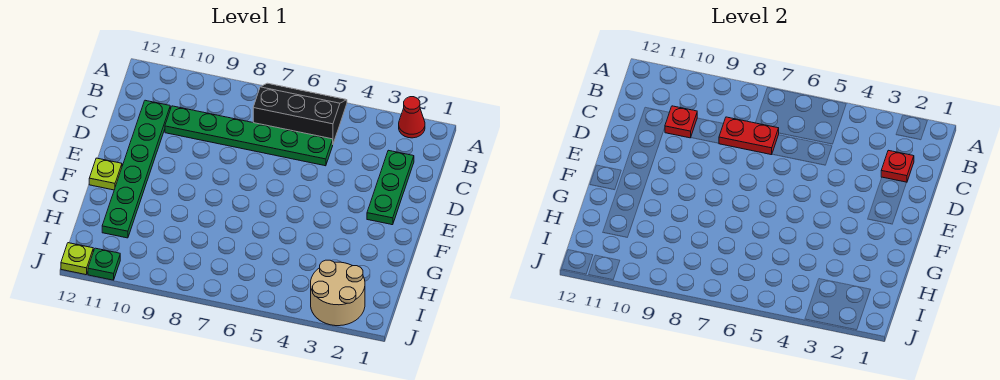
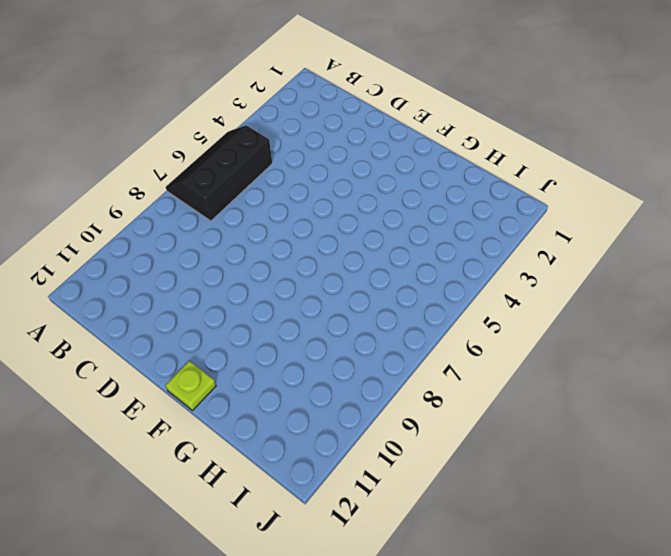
none -> red cone A2 level 1
none -> green plate C2:E2 level 1
none -> green plate C5:C10 level 1

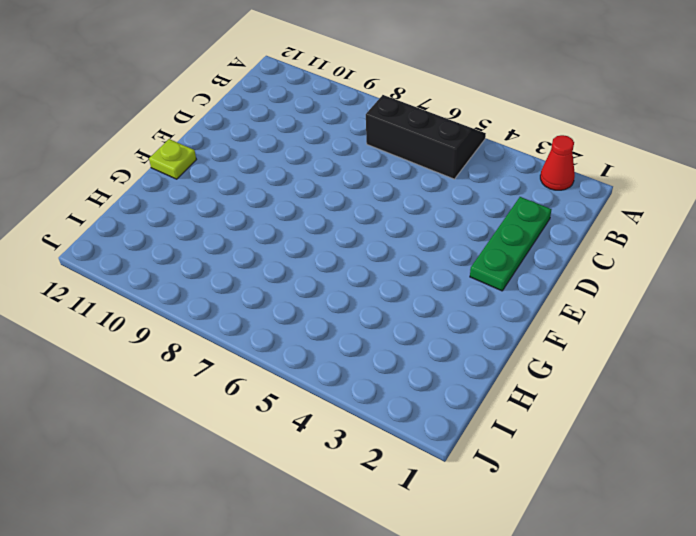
none -> green plate C5:C10 level 1
none -> green plate C11:H11 level 1
none -> tan round brick I2:J3 level 1

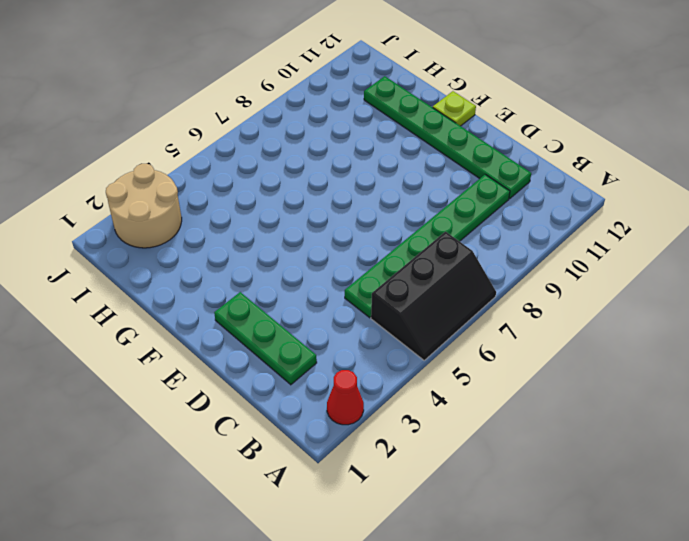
none -> green plate J11 level 1
none -> lime plate J12 level 1
none -> red plate C2 level 2

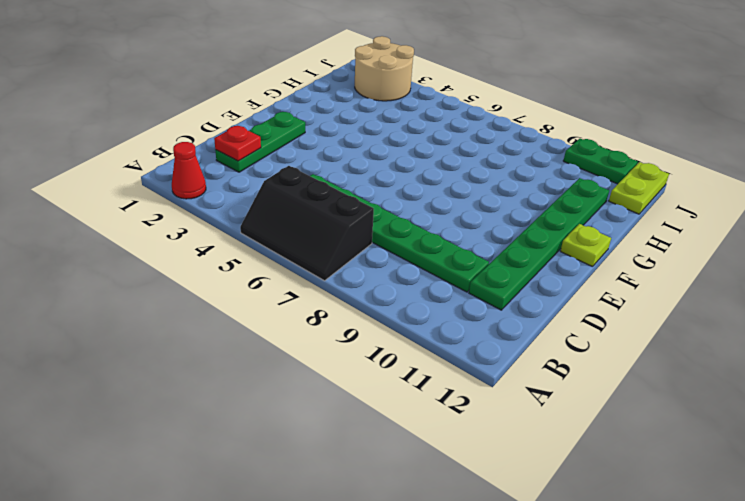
lime plate I12:J12 level 1 -> lime plate J12 level 1
green plate J10:J11 level 1 -> green plate J11 level 1
none -> red plate C7:C8 level 2
none -> red plate C10 level 2

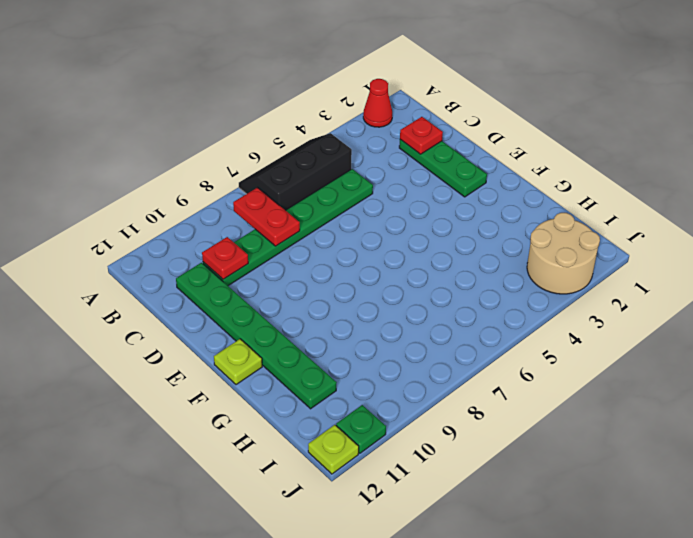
red plate B8:C8 level 2 -> red plate C7:C8 level 2

